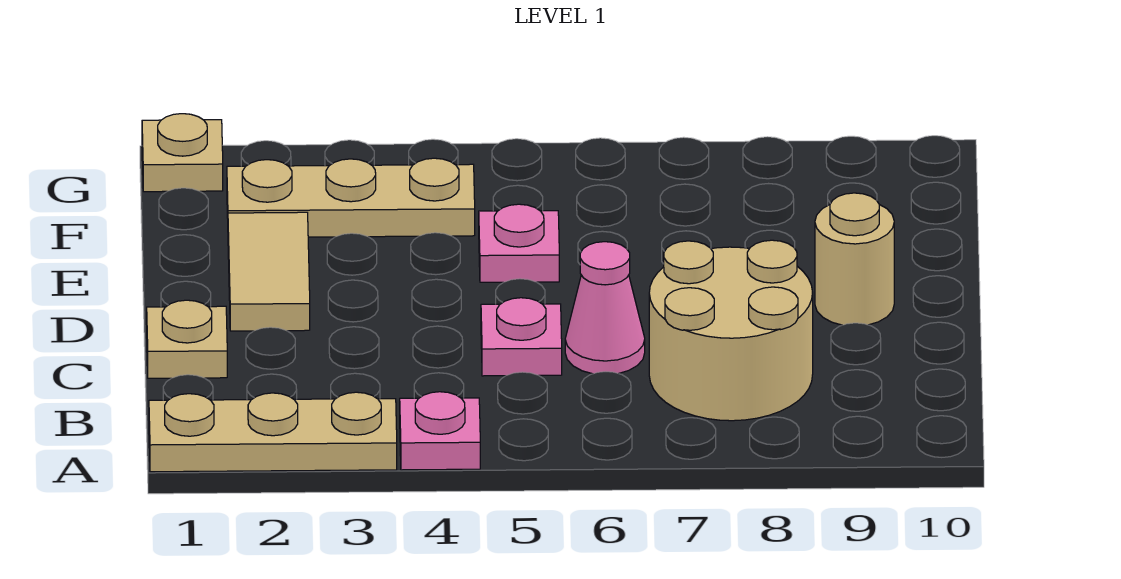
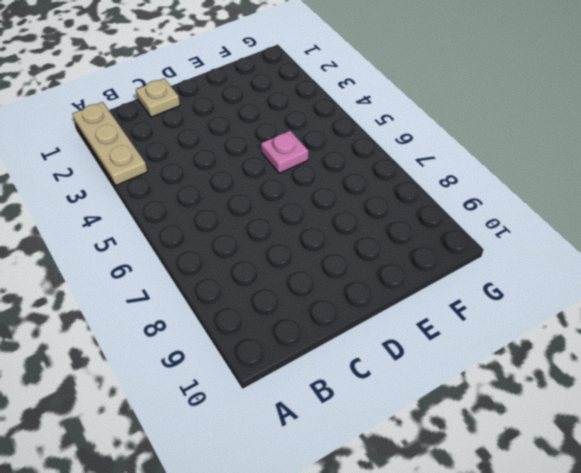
none -> pink plate A4 level 1
none -> tan round brick B7:C8 level 1

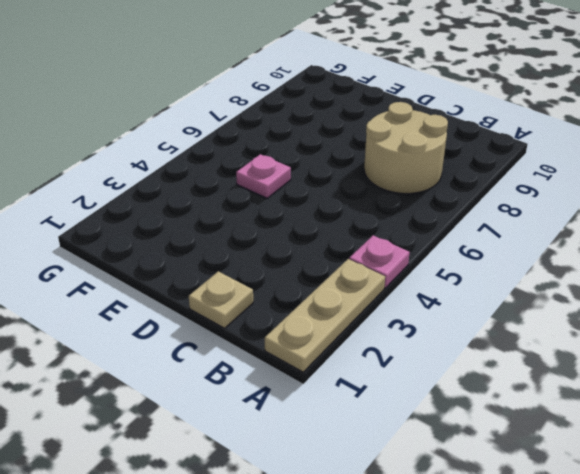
none -> pink plate C5 level 1
none -> pink cone C6 level 1

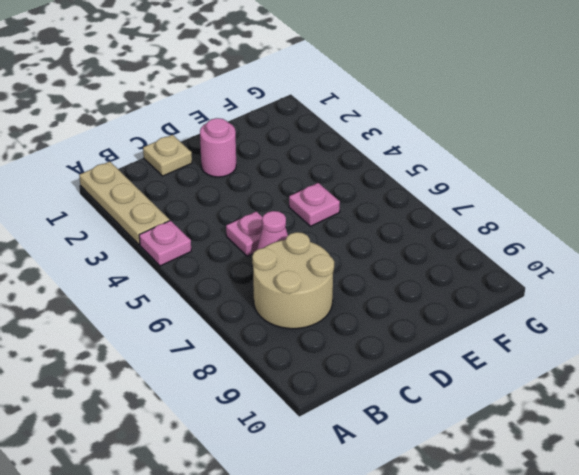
pink round brick D2 level 1 -> tan tile D2:E2 level 1
none -> tan round brick D9 level 1
none -> tan plate F2:F4 level 1

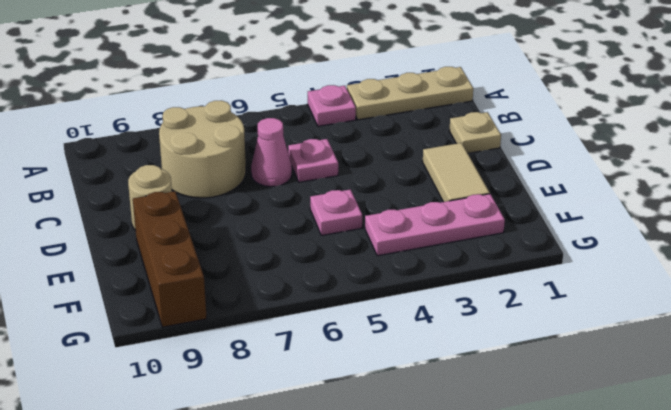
brown brick E9:G9 level 1 -> none
pink plate F2:F4 level 1 -> tan plate F2:F4 level 1
none -> tan plate G1 level 1

